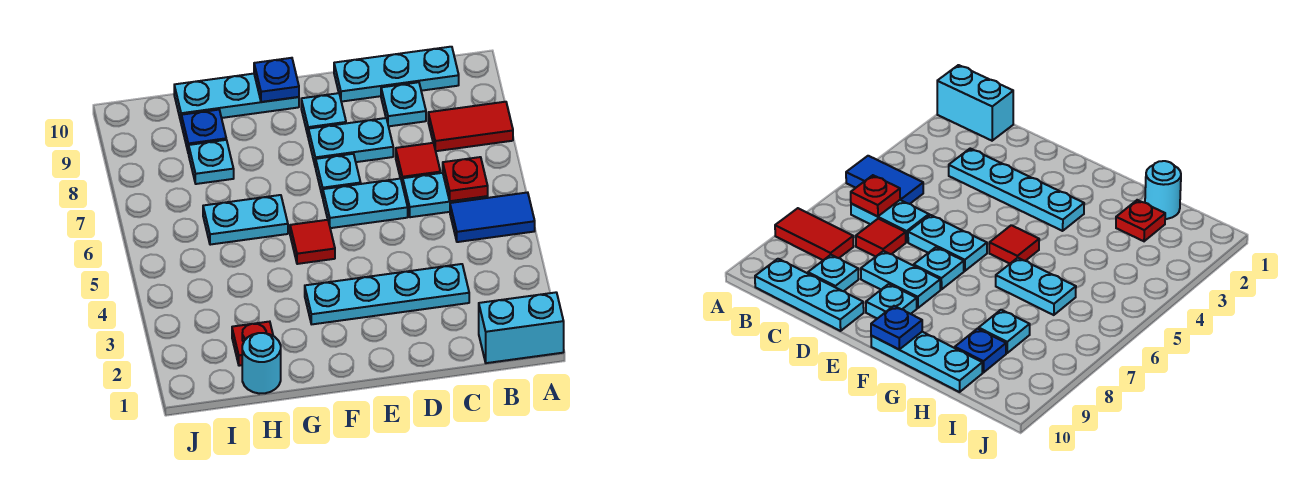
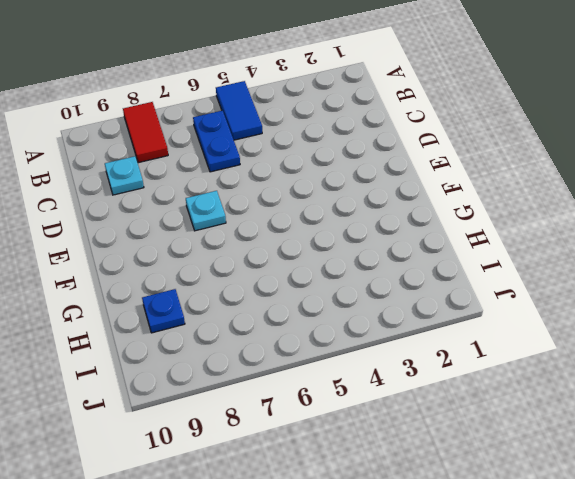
blue plate B6:C6 level 1 -> cyan plate B6:C6 level 1
none -> cyan brick A1:B1 level 1
none -> cyan plate B10:D10 level 1
none -> cyan plate C3:F3 level 1

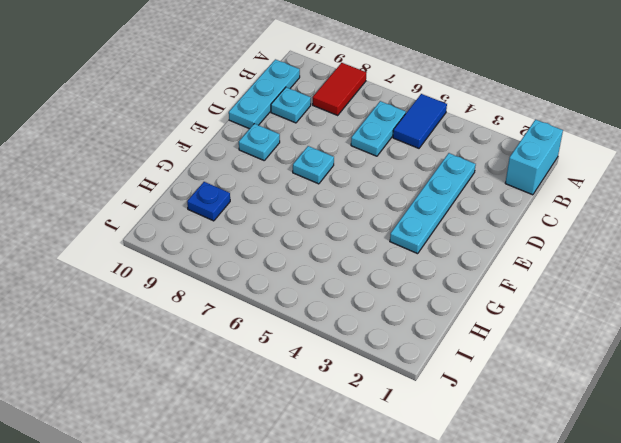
none -> red tile C7 level 1
none -> cyan plate D6:E6 level 1
none -> cyan plate D8:E8 level 1

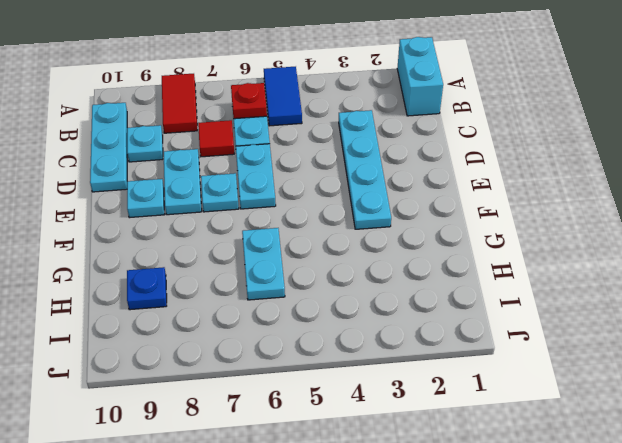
none -> red tile F5 level 1
none -> cyan plate F10:H10 level 1
none -> cyan round brick H1 level 1

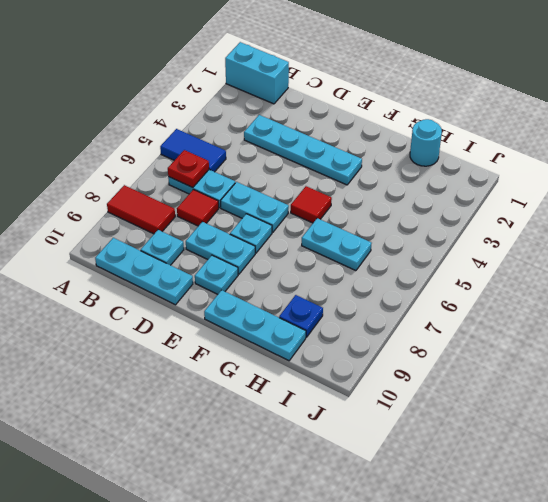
none -> red plate H2 level 1
none -> cyan plate H8 level 1
none -> blue plate F10 level 2

